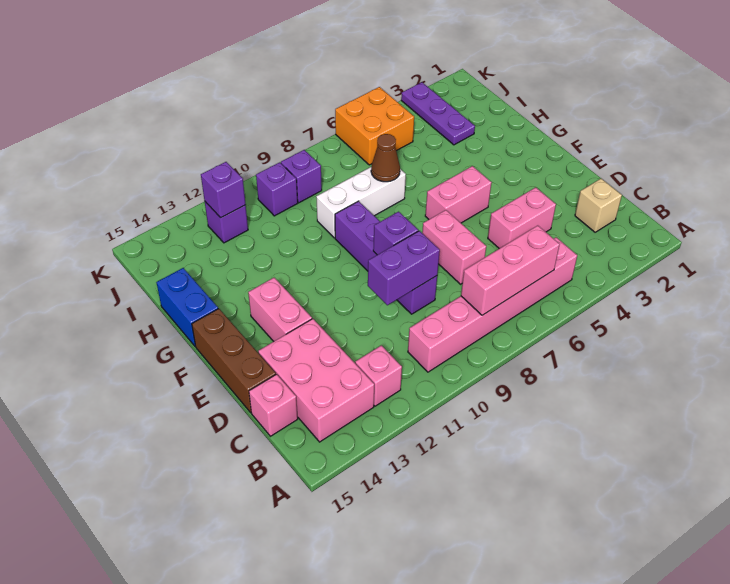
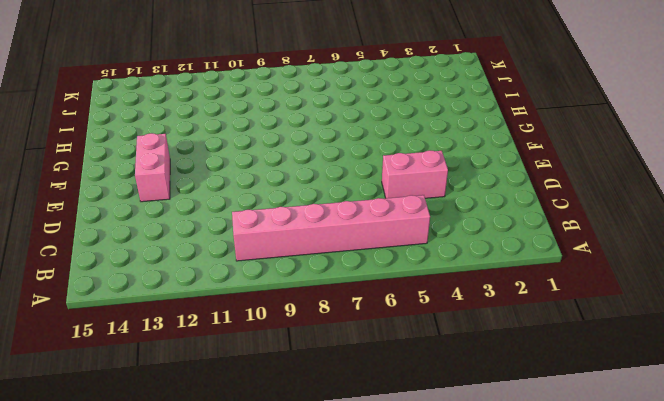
none -> pink brick B12 level 1
none -> pink brick B13:D14 level 1
none -> tan brick C2 level 1

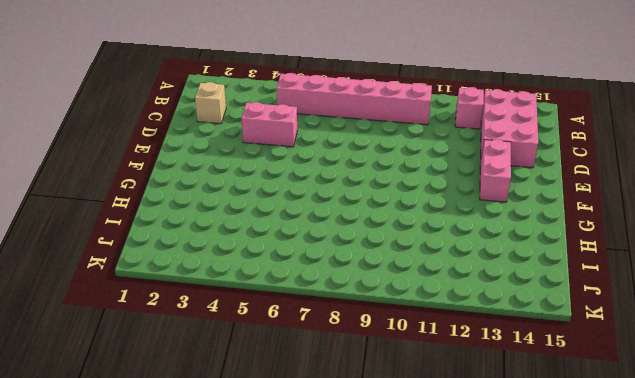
none -> pink brick C15 level 1
none -> pink brick D7:E7 level 1
none -> purple brick D9:G9 level 1

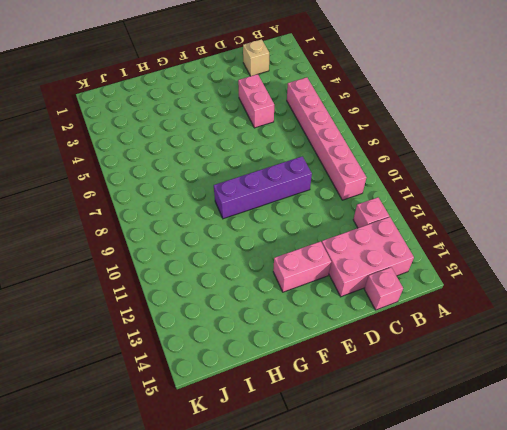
none -> pink brick D7:E7 level 1
none -> brown brick D15:F15 level 1
none -> pink brick F5:F6 level 1

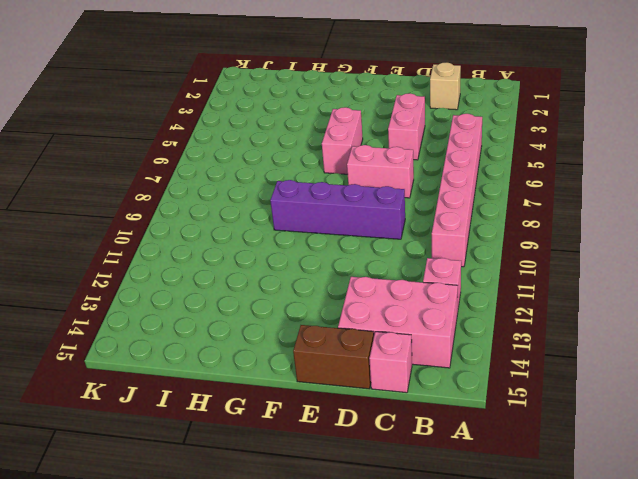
brown brick D15:E15 level 1 -> brown brick D15:F15 level 1
none -> pink brick E13:F13 level 1
none -> blue brick G15:H15 level 1
none -> white brick H7:H9 level 1

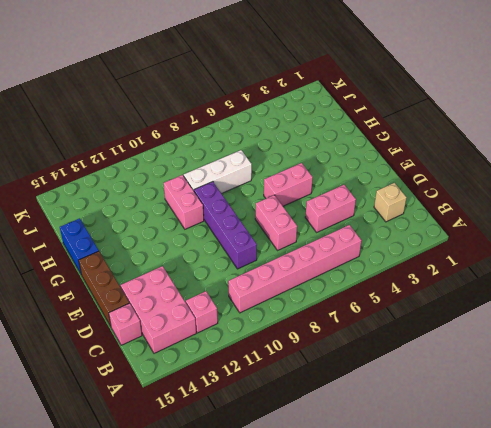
pink brick G10:H10 level 1 -> pink brick E13:F13 level 1
none -> purple plate I3:K3 level 1
none -> orange brick J5:K6 level 1
none -> purple brick J9 level 1

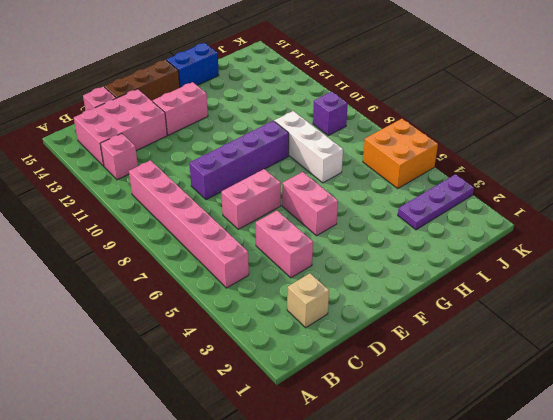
none -> purple brick J10 level 1
none -> purple brick J12 level 1
none -> pink brick B6:B8 level 2

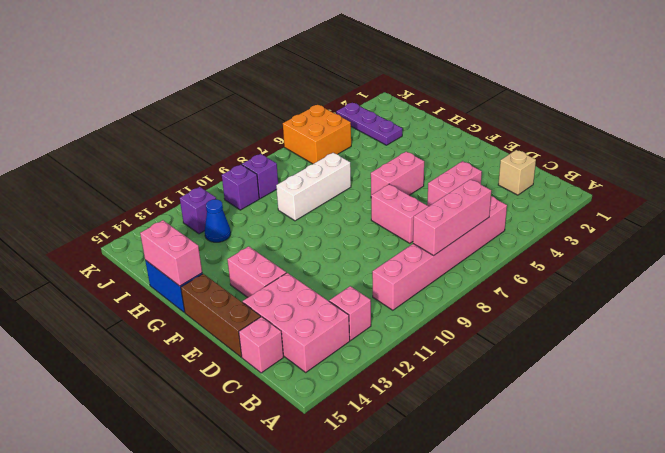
pink brick G15:H15 level 2 -> none
blue cone I12 level 1 -> none
none -> purple brick D9:G9 level 1
none -> purple brick D9:D10 level 2
none -> purple brick E9 level 2

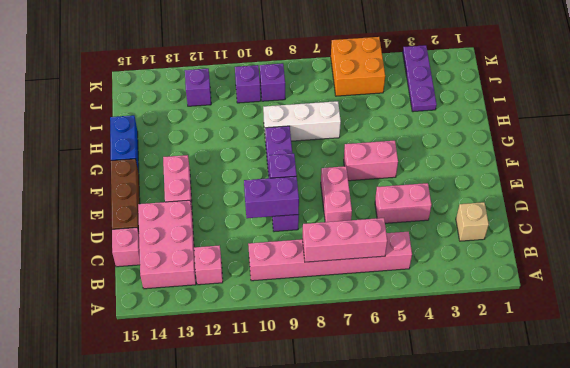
none -> brown cone H7 level 2
none -> purple brick J12 level 2

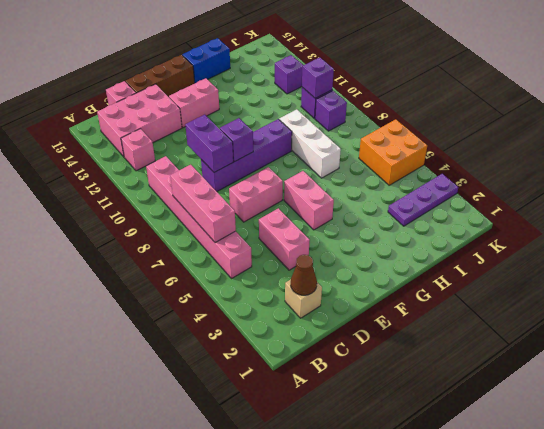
brown cone C2 level 2 -> brown cone H7 level 2
purple brick J10 level 2 -> purple brick J12 level 2

